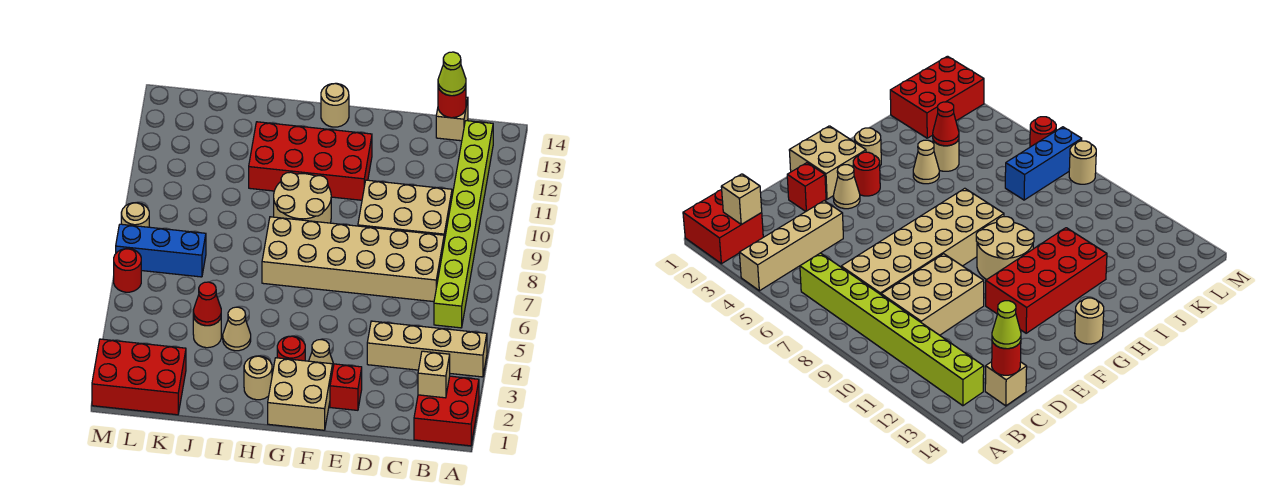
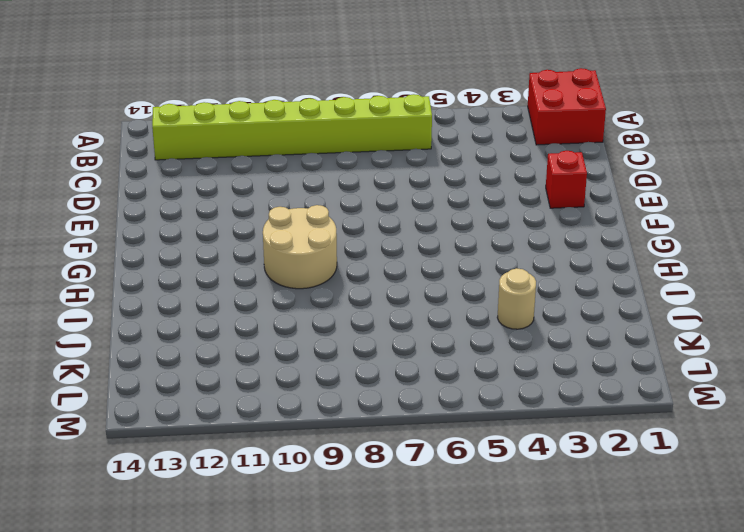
none -> tan brick A4:D4 level 1
none -> tan brick C7:H8 level 1
none -> tan brick C9:E10 level 1

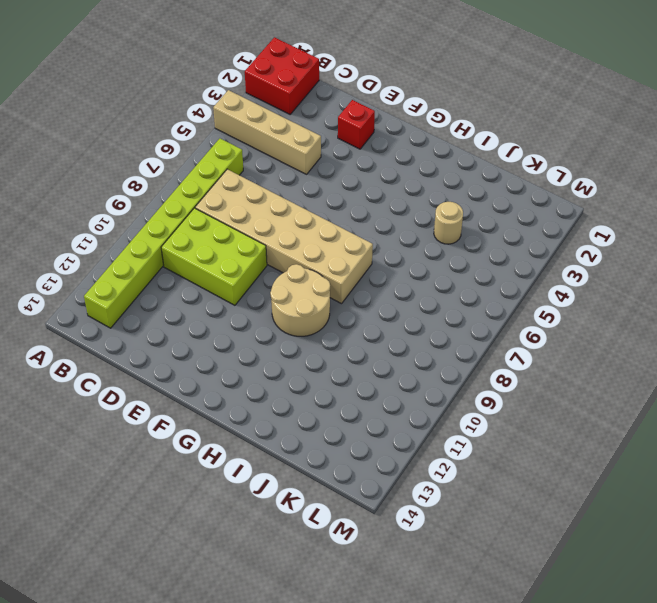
lime brick C9:E10 level 1 -> tan brick C9:E10 level 1
none -> tan brick C14 level 1
none -> tan brick F1:G2 level 1
none -> tan cone F3 level 1

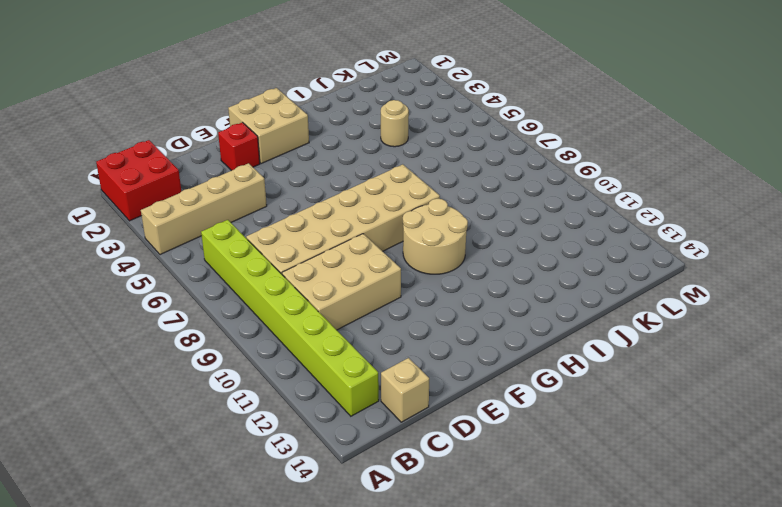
none -> tan cone F3 level 1
none -> red brick F11:I12 level 1
none -> red round brick G3 level 1

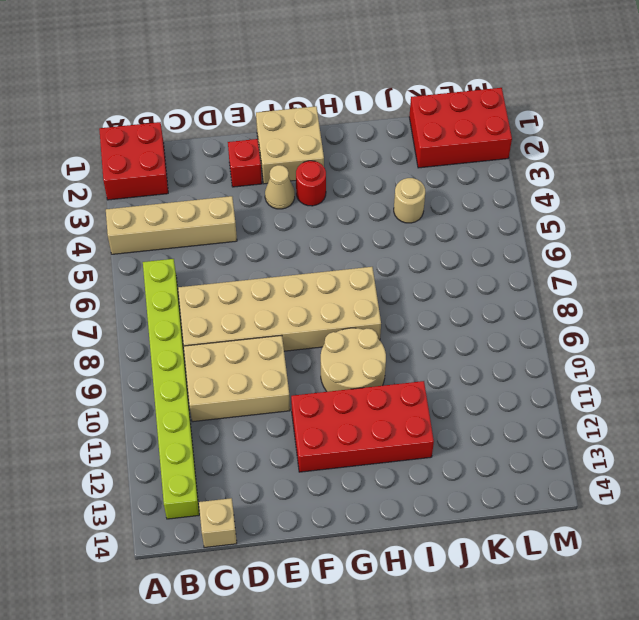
none -> tan round brick G14 level 1
none -> tan round brick H2 level 1
none -> tan cone I4 level 1

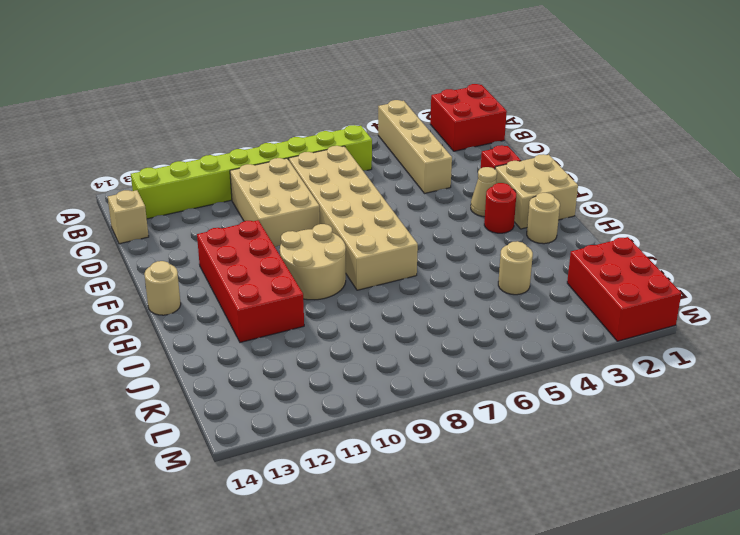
none -> tan cone I4 level 1
none -> blue brick K7:M7 level 1
none -> red round brick M6 level 1

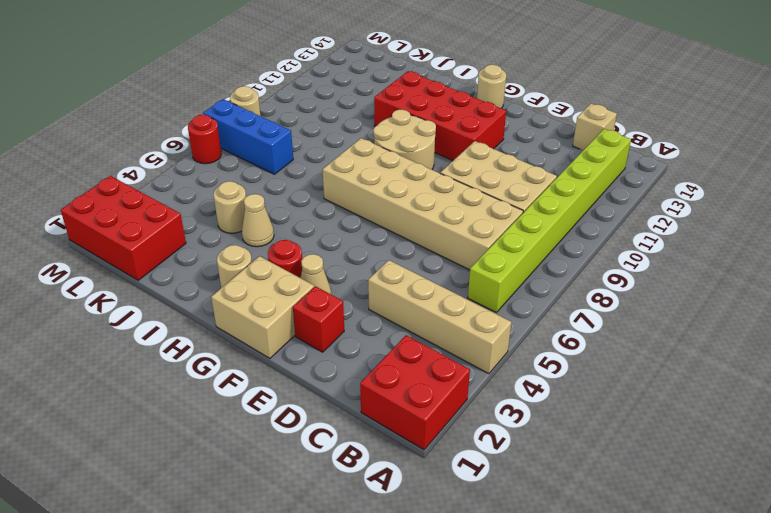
none -> tan brick B2 level 2
none -> red round brick C14 level 2
none -> red cone J4 level 2

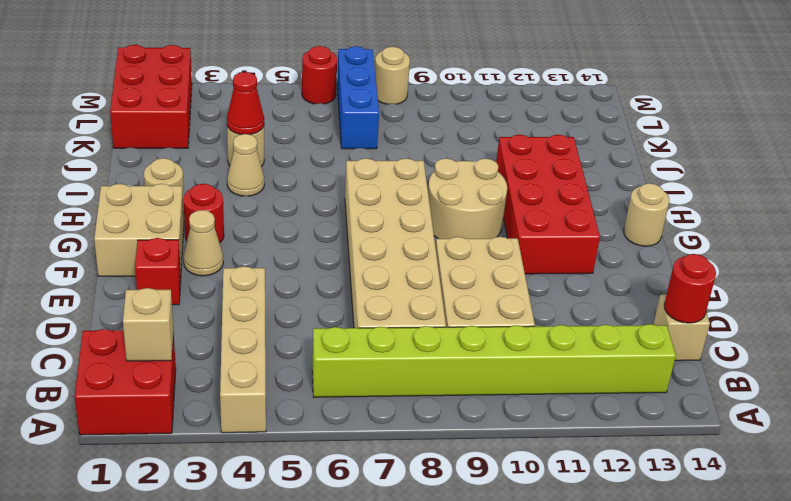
none -> lime cone C14 level 3

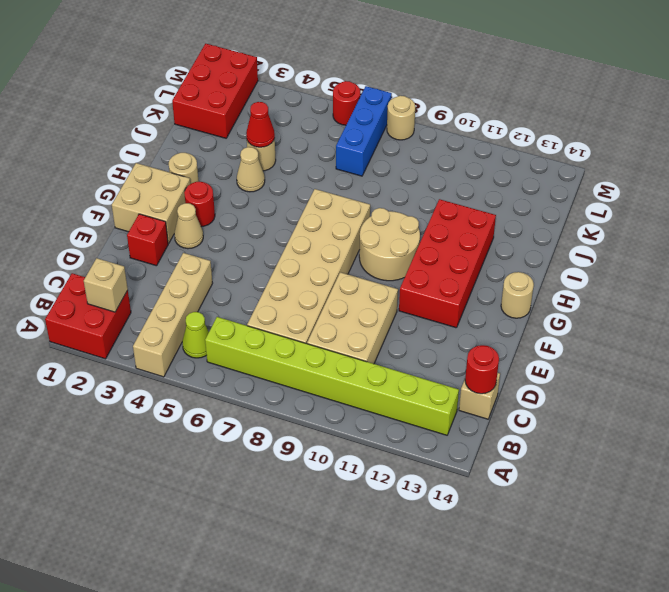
lime cone B5 level 1 -> lime cone C14 level 3

